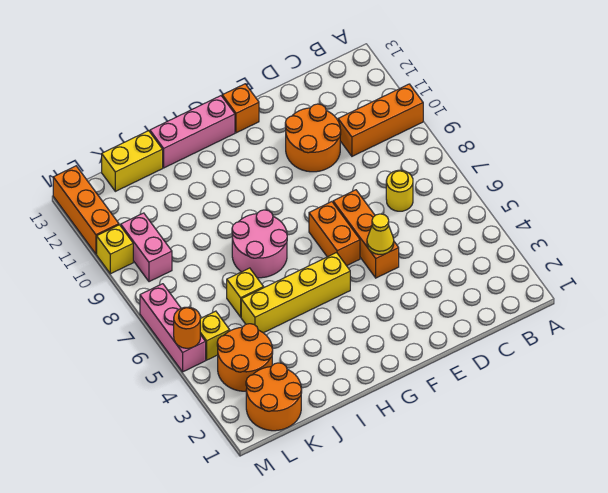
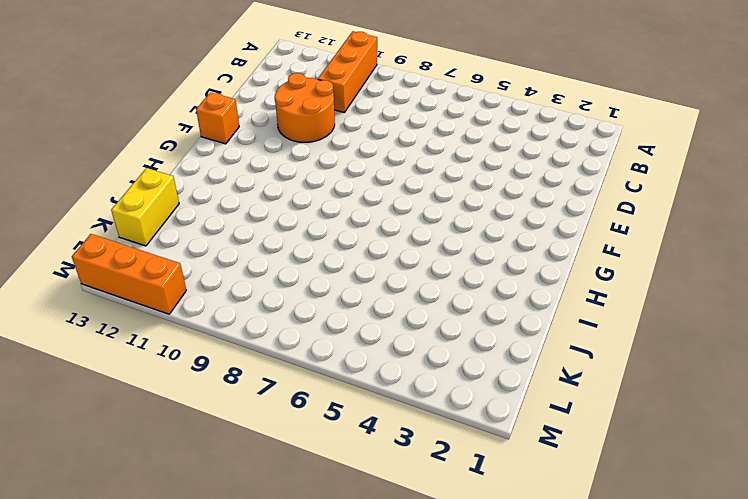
none -> yellow round brick C7 level 1
none -> orange brick E5:E7 level 1
none -> orange brick F6:F7 level 1

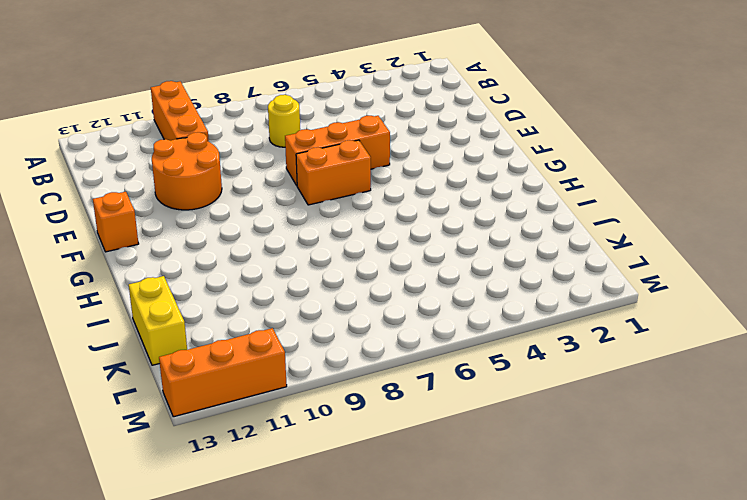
none -> yellow brick G5:J5 level 1
none -> pink brick G13:I13 level 1
none -> pink round brick H7:I8 level 1

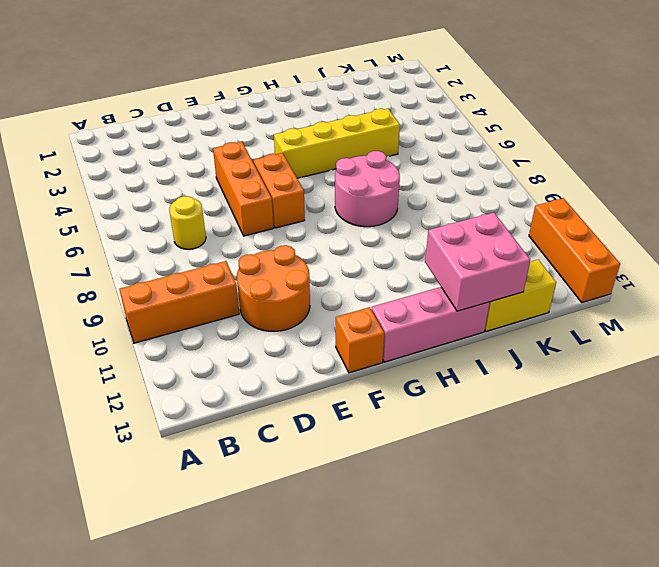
pink brick I12:J13 level 2 -> none
none -> yellow brick J6 level 1
none -> orange round brick K1:L2 level 1
none -> orange round brick K3:L4 level 1

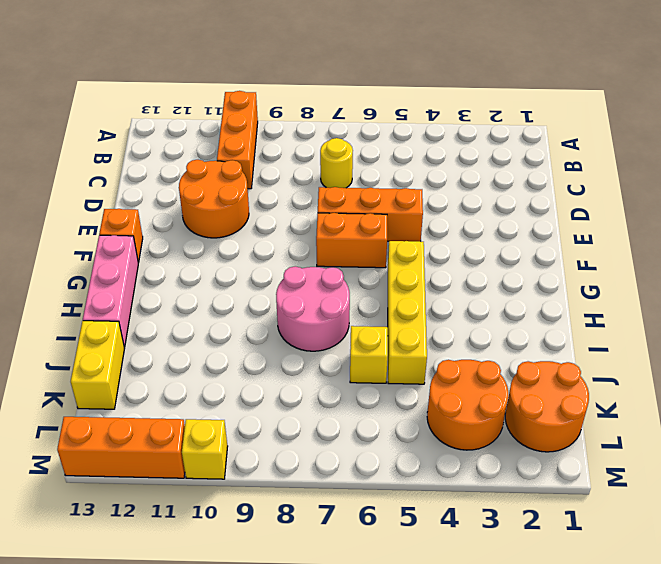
none -> yellow brick L5 level 1
none -> pink brick L9:L10 level 1
none -> pink brick M5:M7 level 1

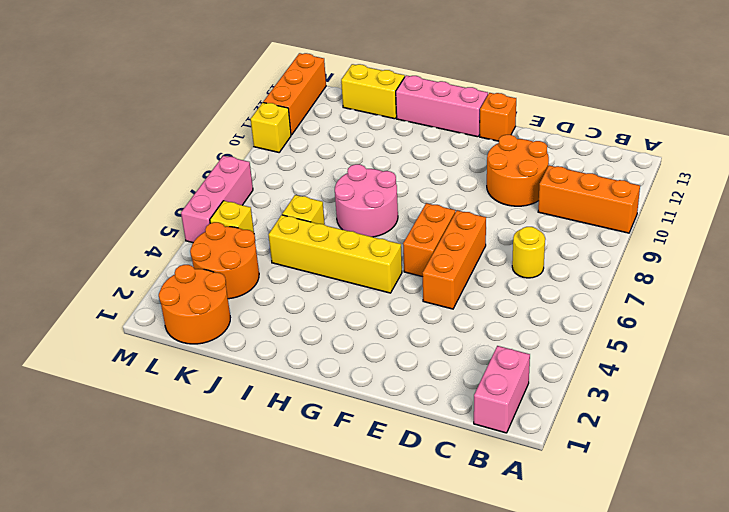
pink brick B1:B2 level 1 -> pink brick L9:L10 level 1
none -> yellow cone E5 level 2
none -> orange round brick M5 level 2

